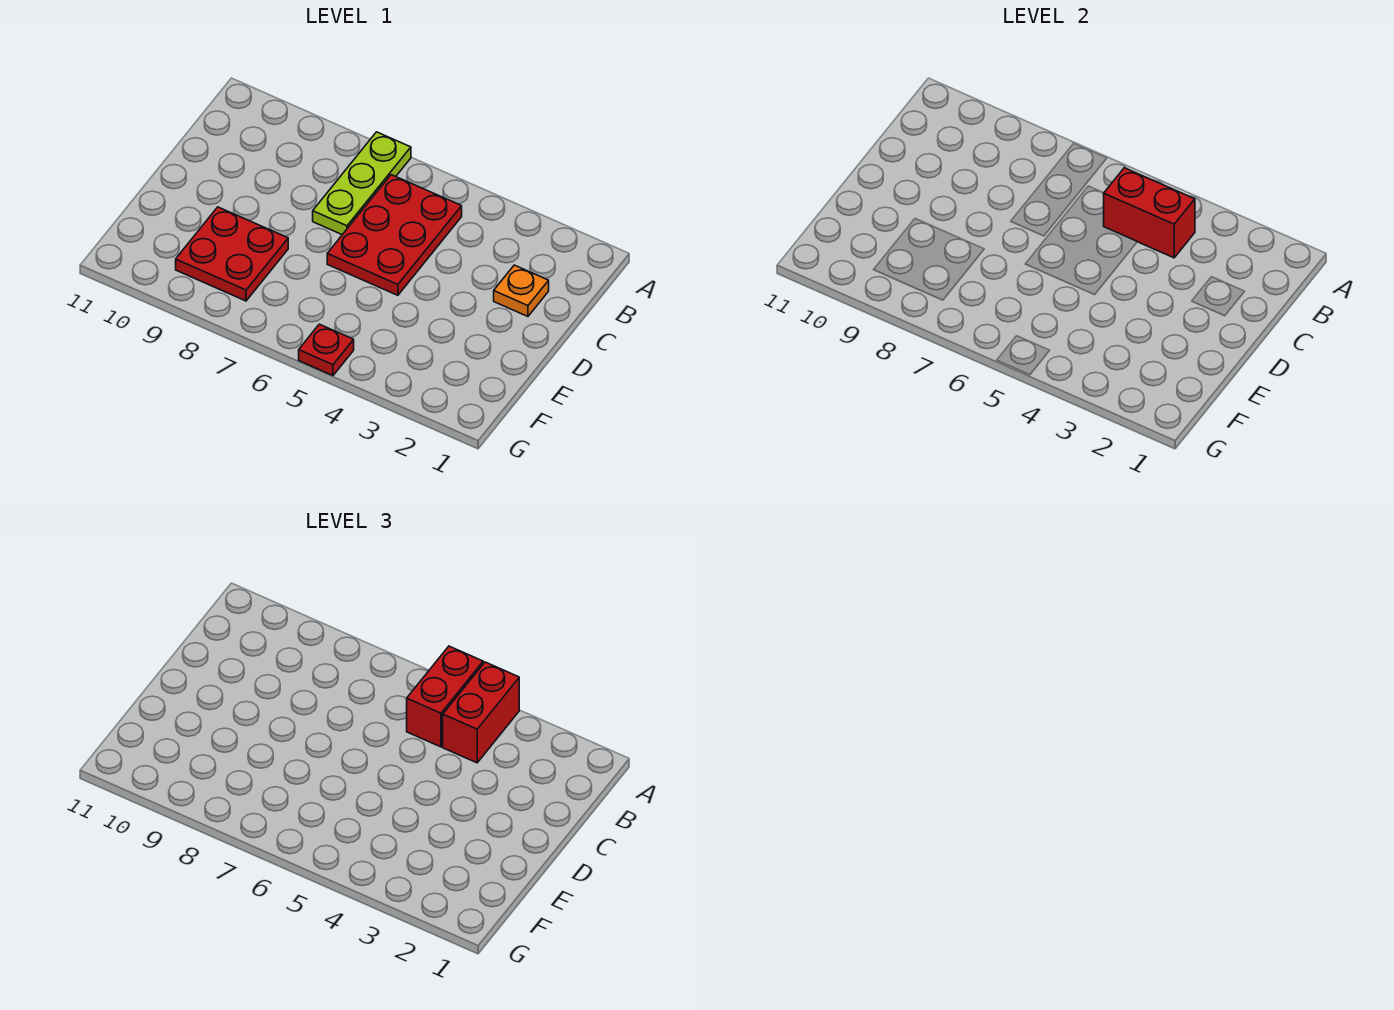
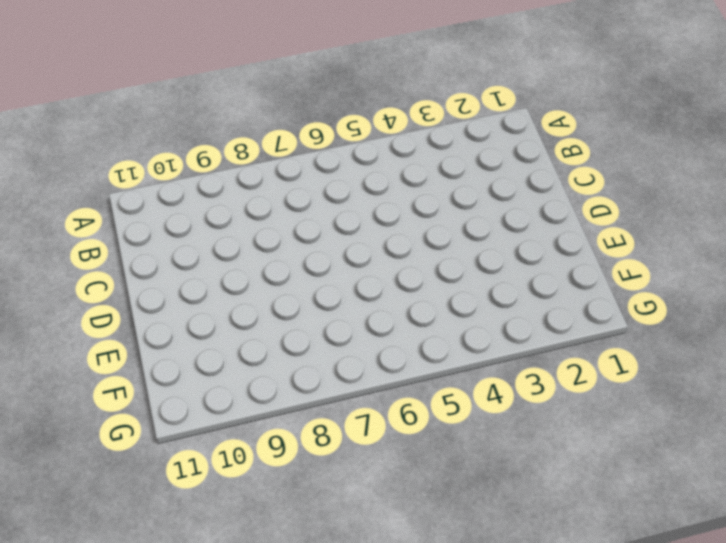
none -> lime plate A7:C7 level 1
none -> red plate B5:D6 level 1

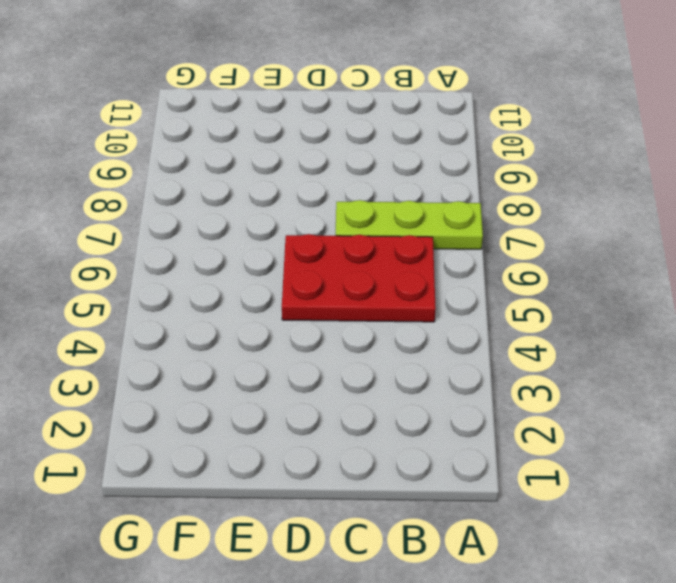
none -> orange plate C2 level 1
none -> red plate E8:F9 level 1

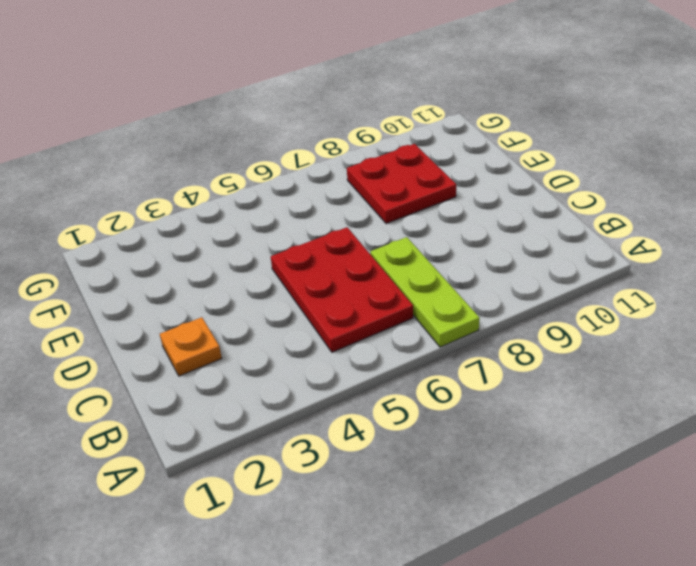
none -> red plate G5 level 1
none -> red brick B4:B5 level 2

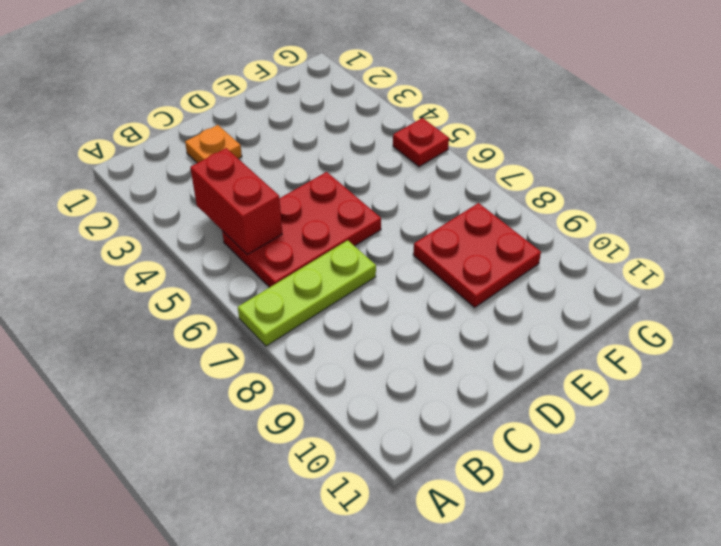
none -> red brick A4:B4 level 3
none -> red brick A5:B5 level 3

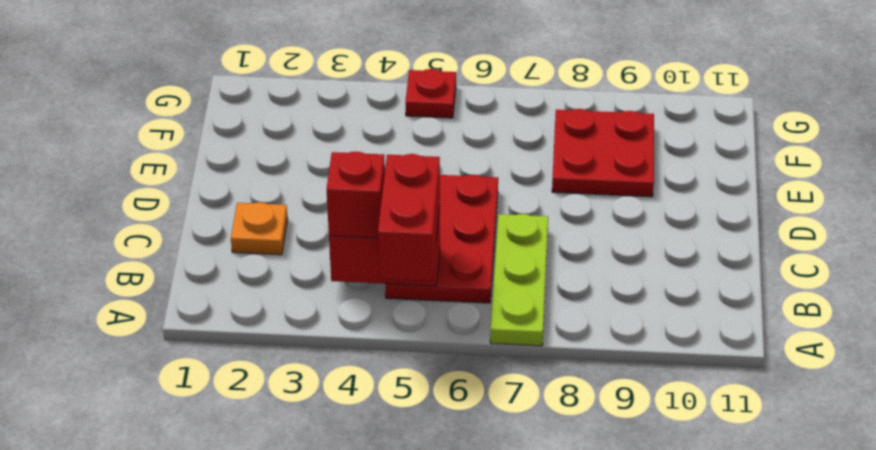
red brick B4 level 3 -> red brick A4:B4 level 3

